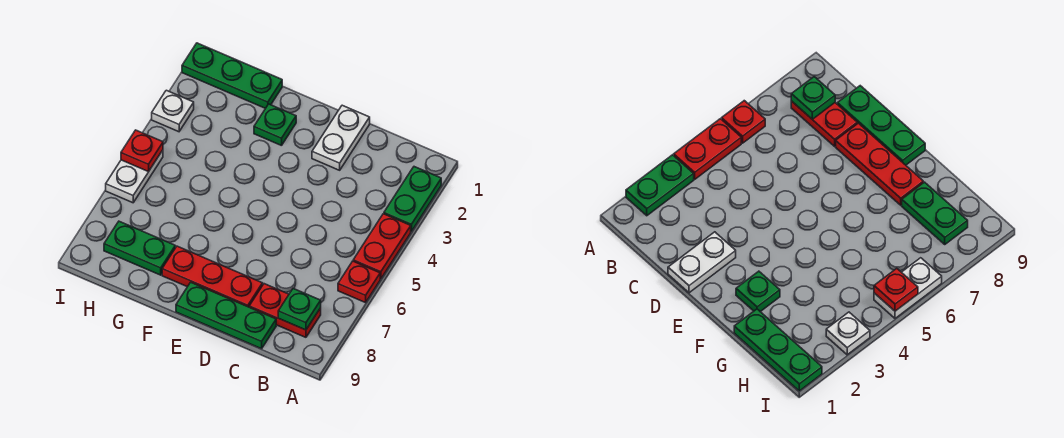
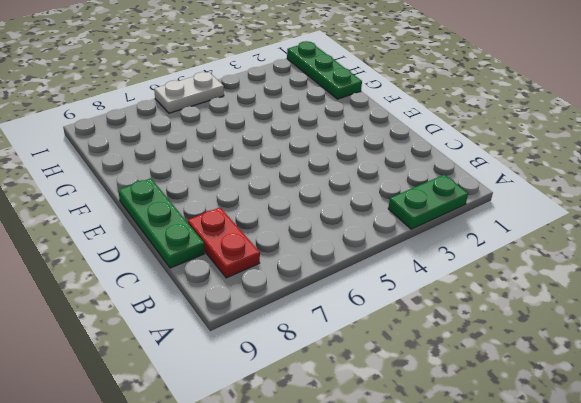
none -> red plate A4:A5 level 1
none -> red plate A6 level 1
none -> white plate D1:D2 level 1

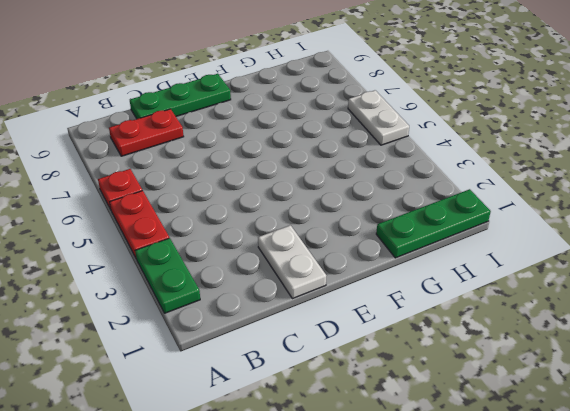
none -> red plate D8:F8 level 1
none -> green plate F2 level 1
none -> green plate G8:H8 level 1

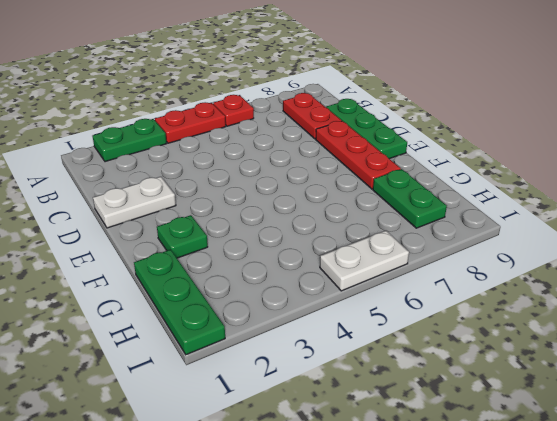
none -> white plate I3 level 1
none -> green plate B8 level 2
none -> red plate I5 level 2

